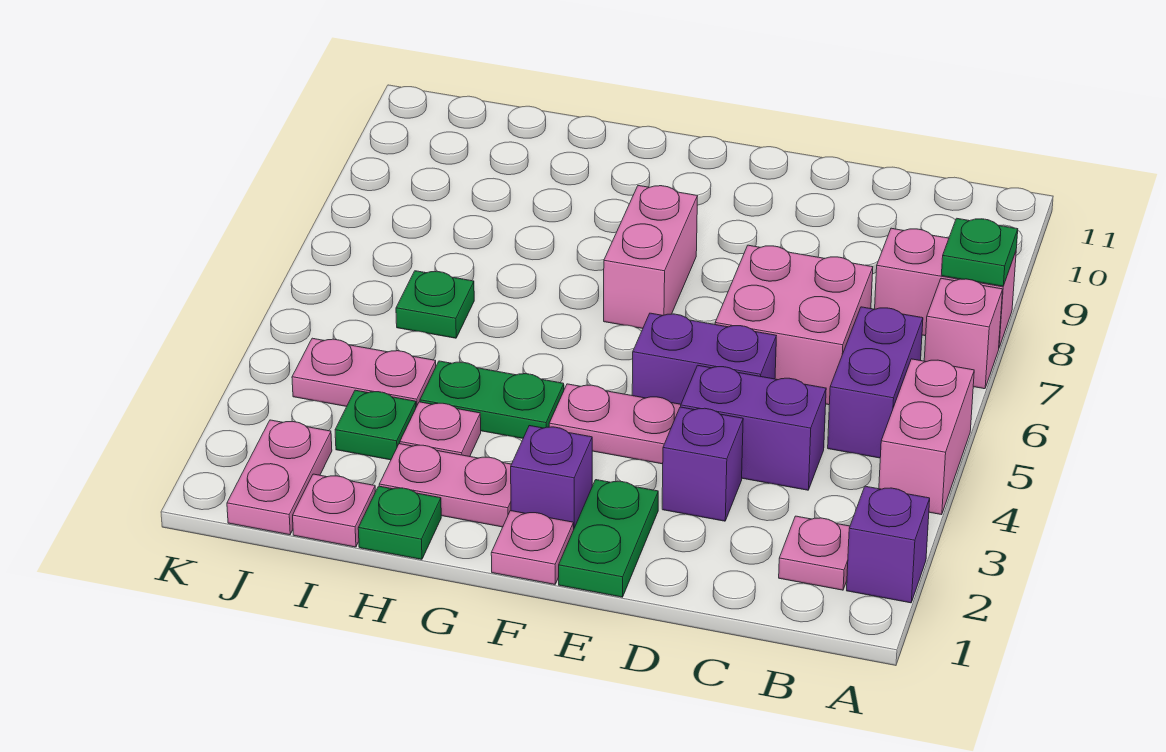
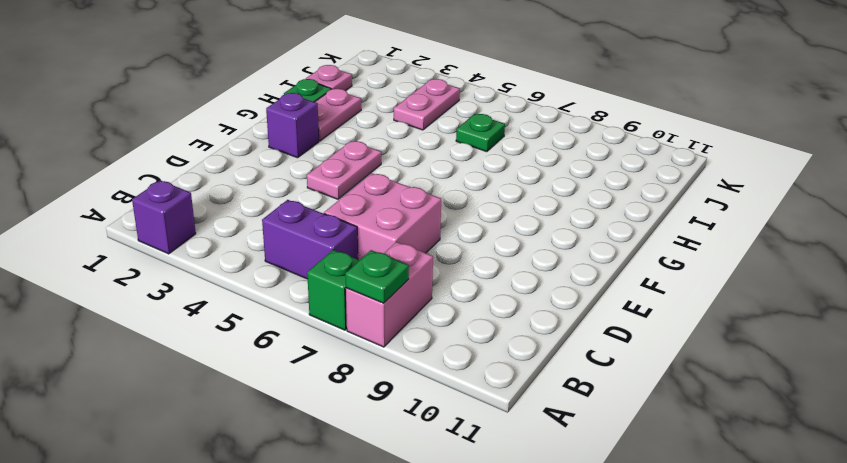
green brick A7 level 1 -> pink brick A7 level 1
none -> pink brick A4:A5 level 1
none -> pink plate B2 level 1
none -> purple brick C4:D4 level 1

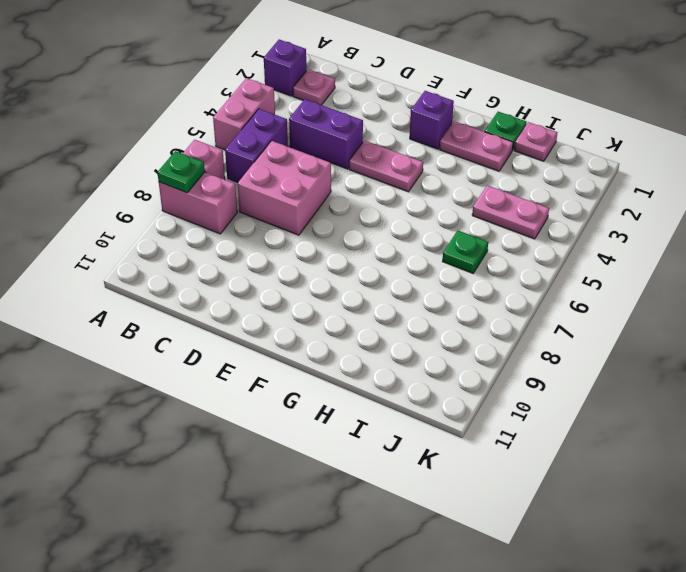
none -> purple brick D3 level 1
none -> purple brick D5:E5 level 1
none -> green plate E1:E2 level 1

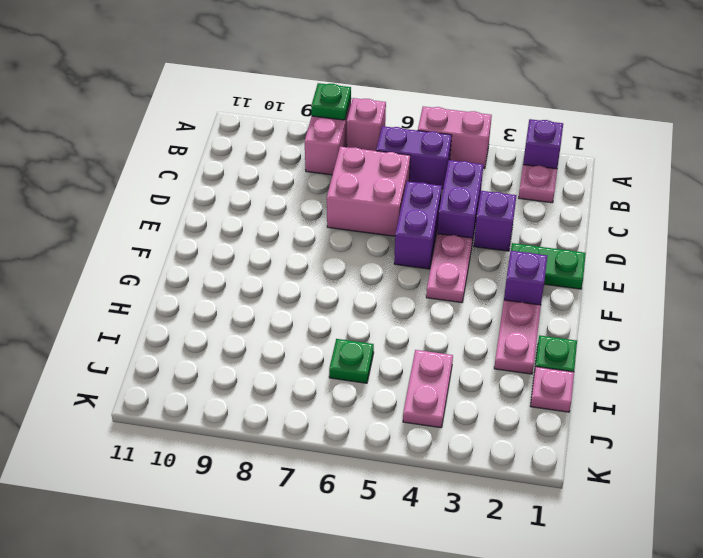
none -> pink plate F1 level 1
none -> pink brick F7:F8 level 1
none -> green plate G4:H4 level 1

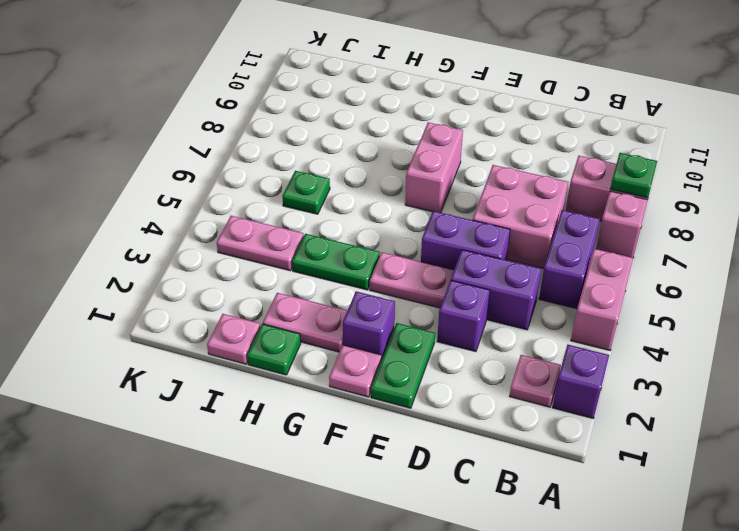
none -> pink plate H3 level 1
none -> green plate I3 level 1
none -> pink plate J1:J2 level 1

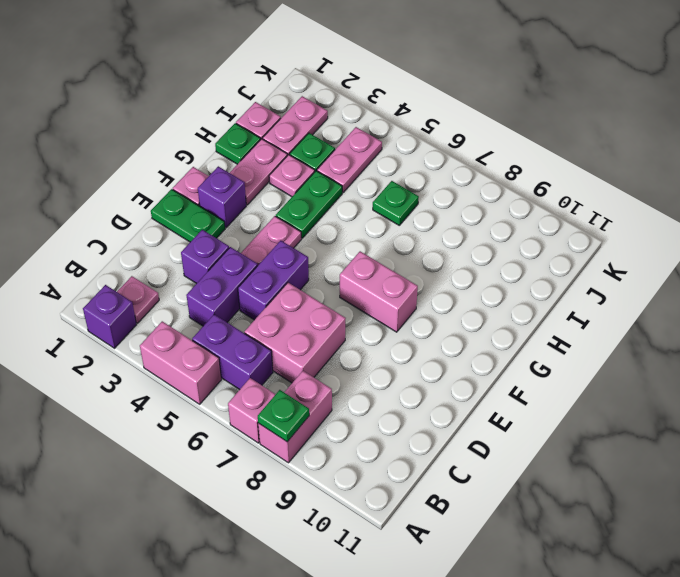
pink plate I2:J2 level 1 -> pink plate J1:J2 level 1

